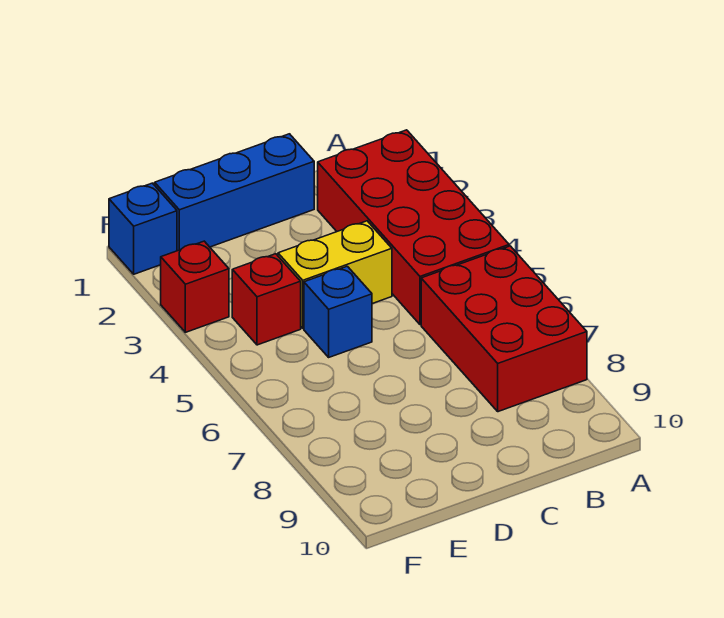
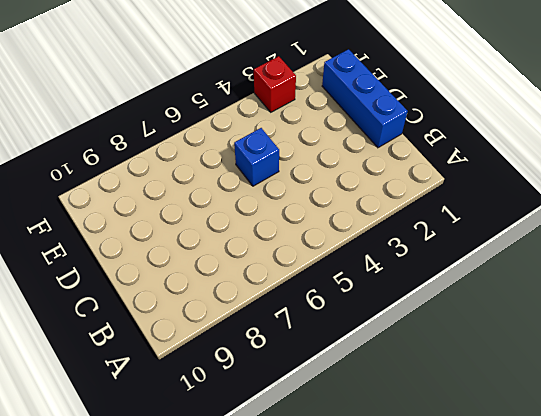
none -> red brick A2:B5 level 1
none -> red brick A6:B8 level 1

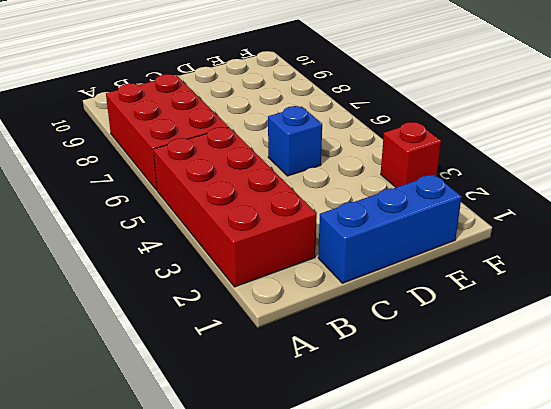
none -> yellow brick C4:D4 level 1
none -> red brick E4 level 1

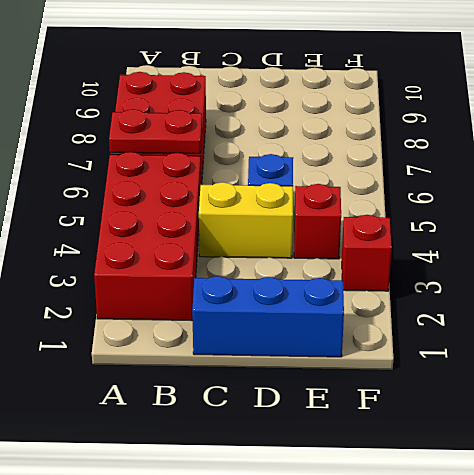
red plate A6:B6 level 2 -> none
none -> blue brick F1 level 1

